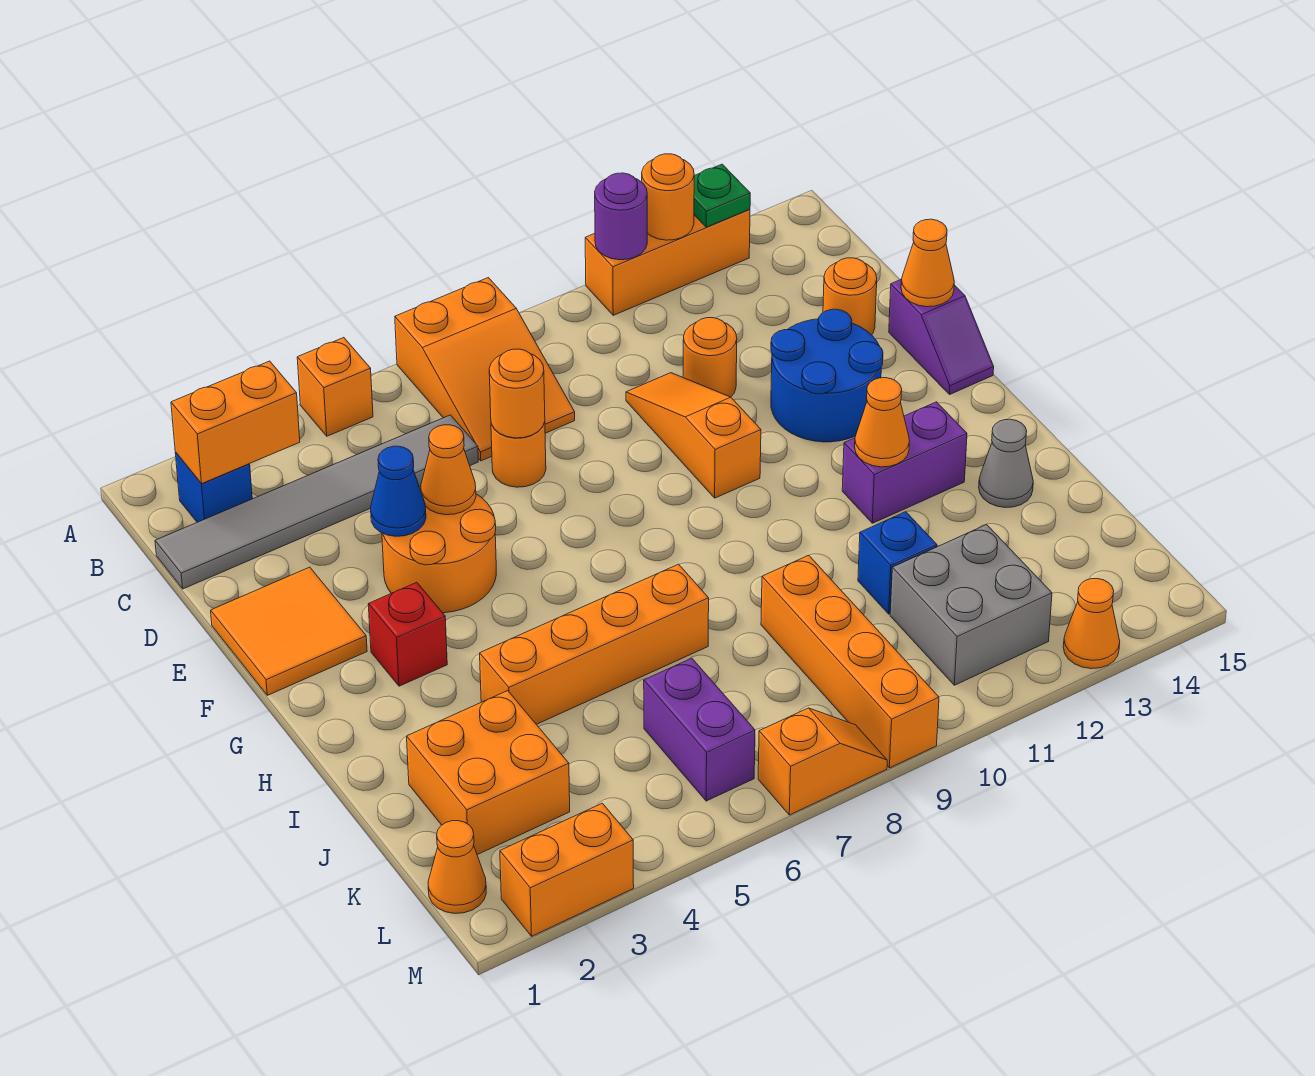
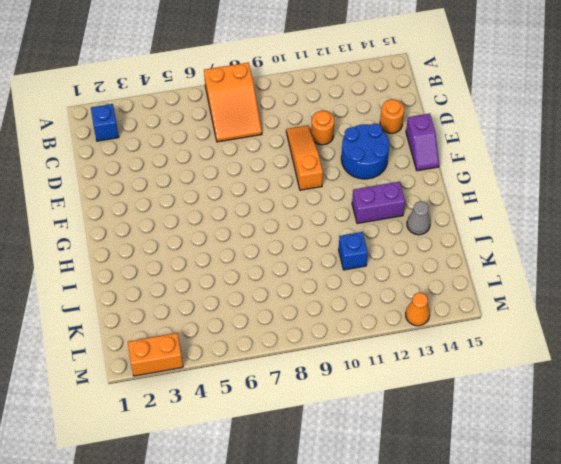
none -> orange brick A5 level 1
none -> orange brick A11:A13 level 1
none -> grey tile C1:C6 level 1
none -> orange round brick D7 level 1

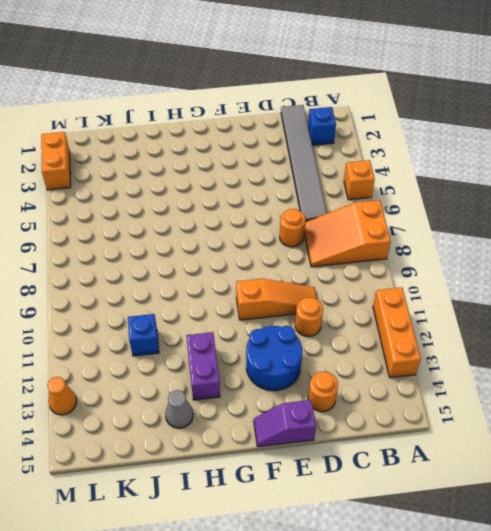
none -> orange tile E1:F2 level 1
none -> orange round brick E4:F5 level 1
none -> red brick G3 level 1
none -> orange brick I4:I7 level 1

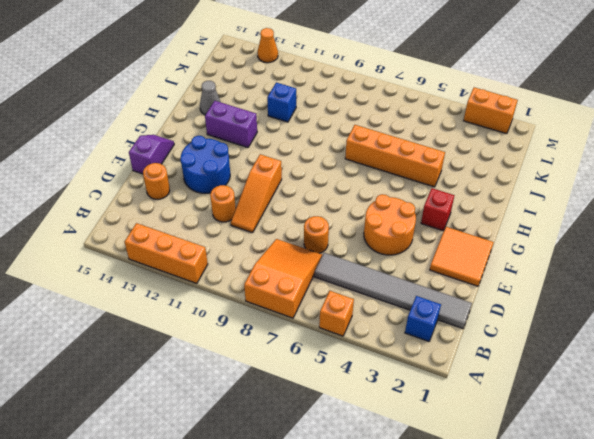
none -> orange brick J2:K3 level 1
none -> orange brick J9:M9 level 1
none -> purple brick K6:L6 level 1
none -> grey brick K11:L12 level 1

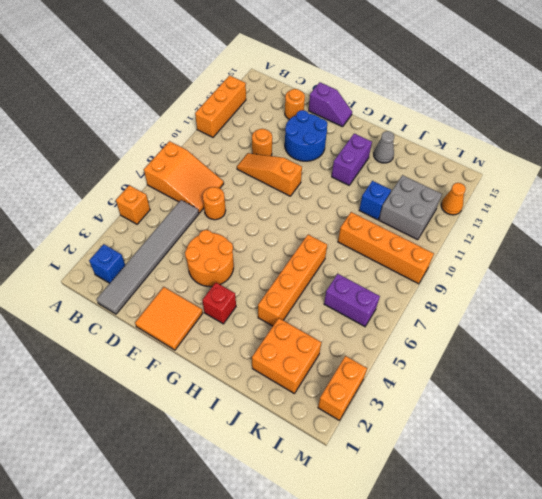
none -> orange cone L1 level 1
none -> orange slope M7:M8 level 1 top 7
none -> purple round brick A11 level 2
none -> orange round brick A12 level 2

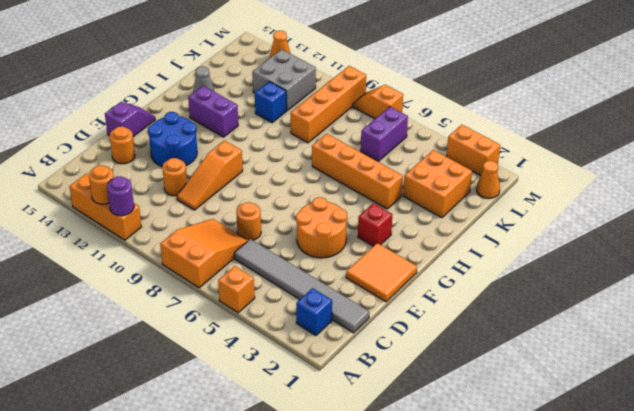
none -> green plate A13 level 2
none -> orange brick B2:B3 level 2
none -> orange round brick D7 level 2
none -> blue cone E4 level 2

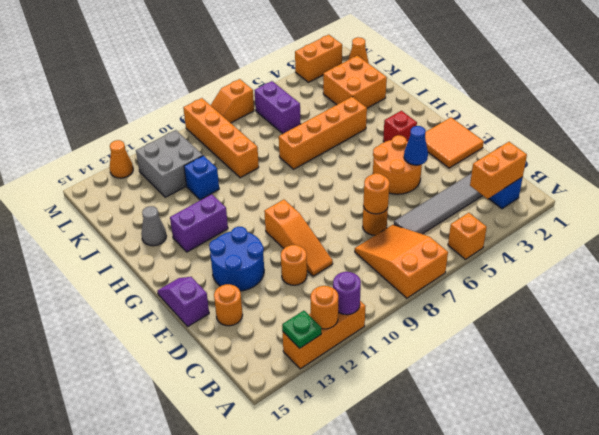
none -> orange cone E5 level 2
none -> orange cone E15 level 2
none -> orange cone H12 level 2

